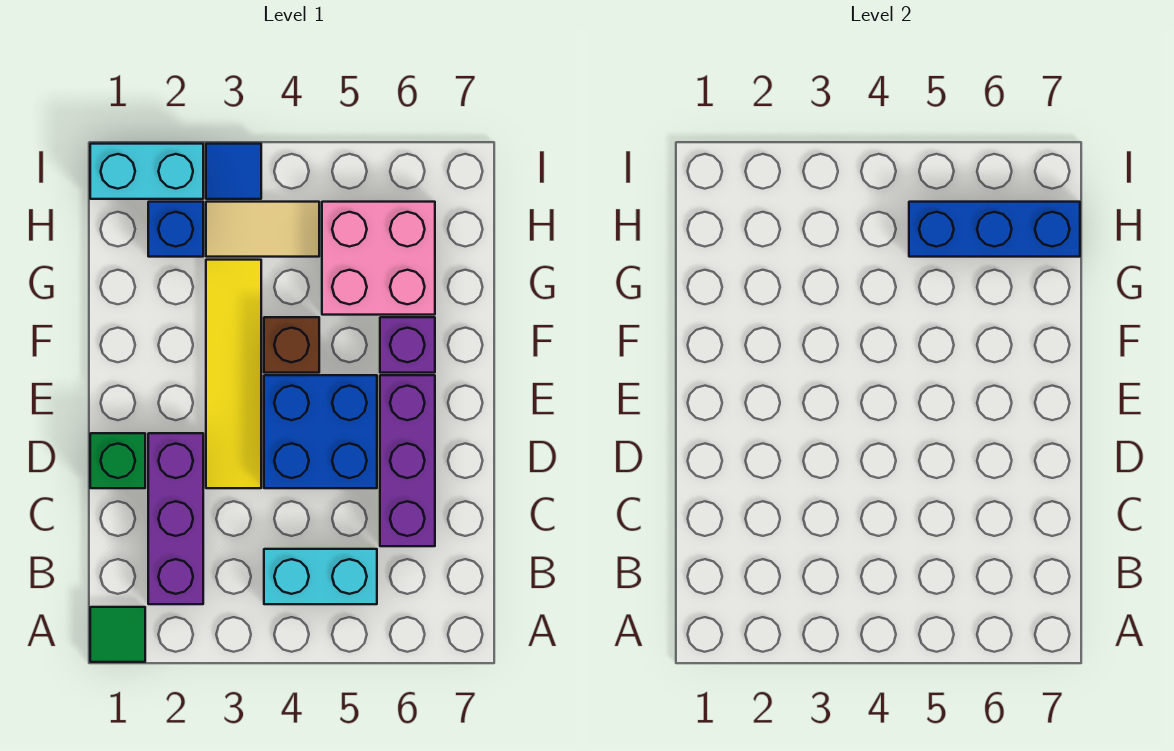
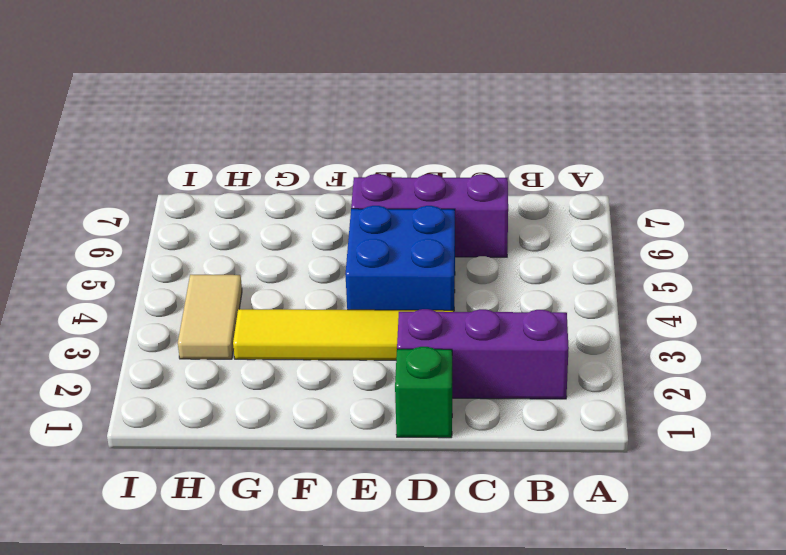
none -> green tile A1 level 1
none -> cyan brick B4:B5 level 1
none -> brown brick F4 level 1

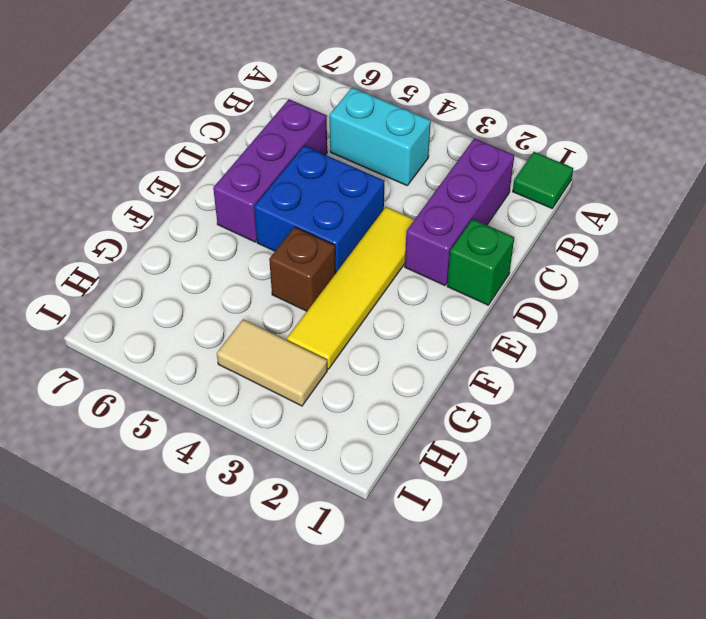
none -> purple brick F6 level 1
none -> pink brick G5:H6 level 1
none -> blue brick H2 level 1

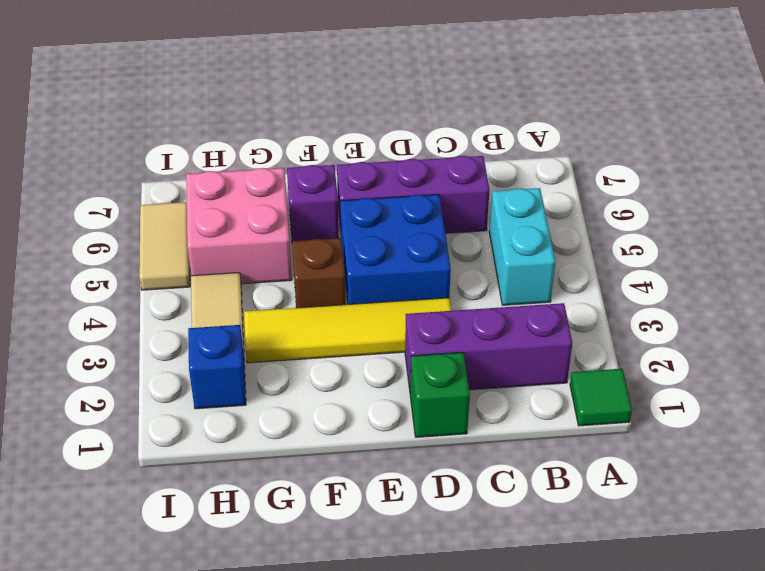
tan tile I5:I6 level 1 -> none
none -> cyan brick I1:I2 level 1
none -> blue tile I3 level 1
none -> blue brick H5:H7 level 2

